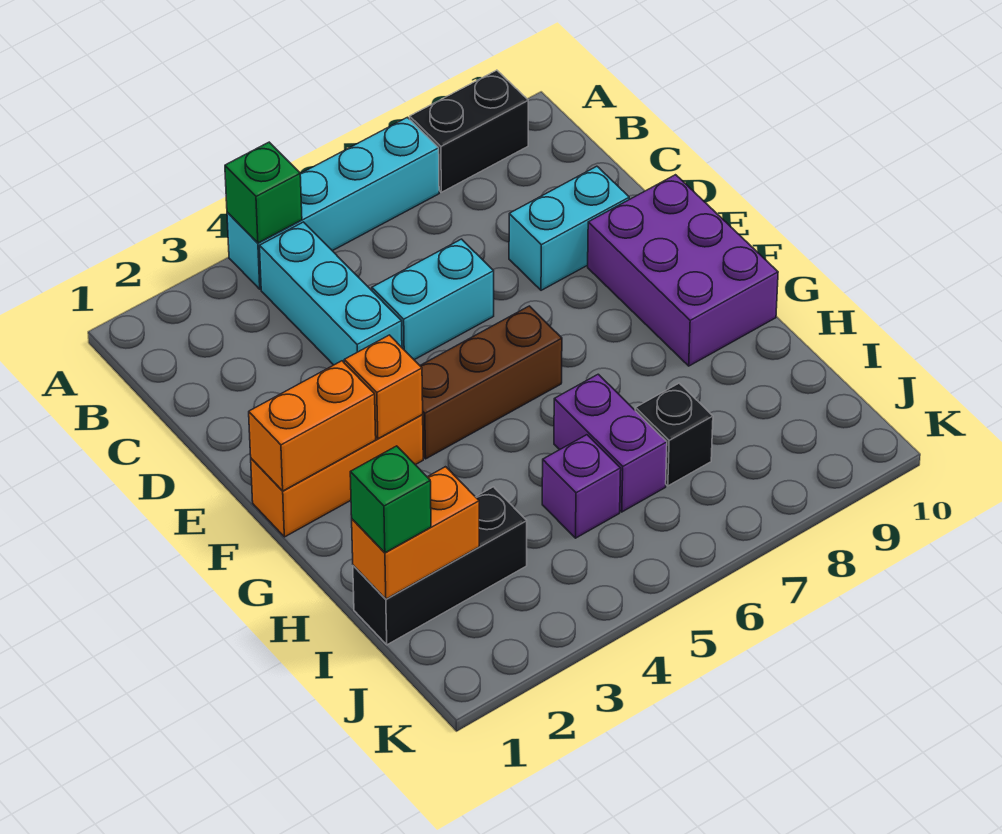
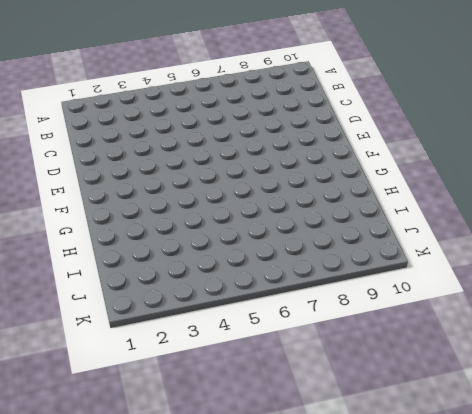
none -> cyan brick A4:A7 level 1
none -> black brick A8:A9 level 1
none -> cyan brick B4:D4 level 1

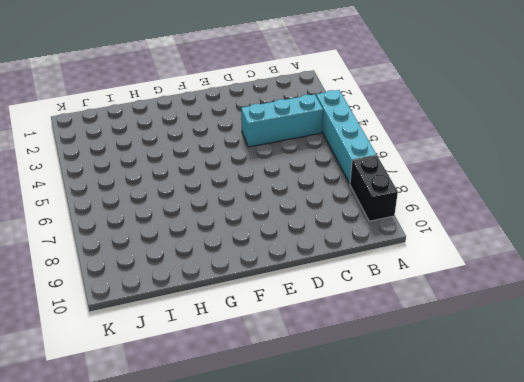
none -> cyan brick D5:D6 level 1
none -> cyan brick D8:D9 level 1
none -> purple brick E9:G10 level 1

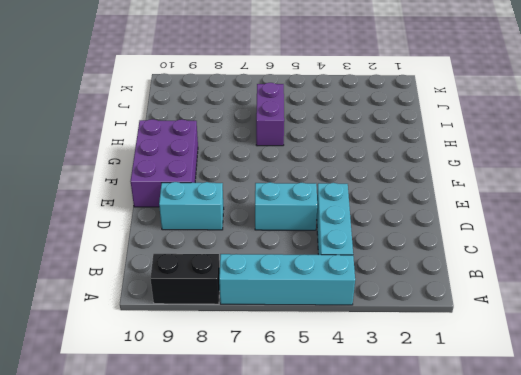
none -> orange brick F1:F3 level 1
none -> brown brick F4:F6 level 1
none -> black brick I1:I3 level 1

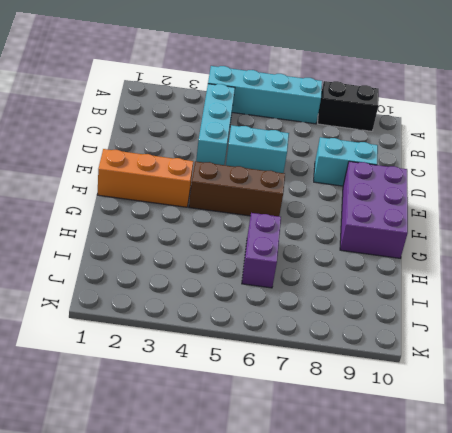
none -> black brick I1:I3 level 1
none -> purple brick I5 level 1
none -> black brick I7 level 1

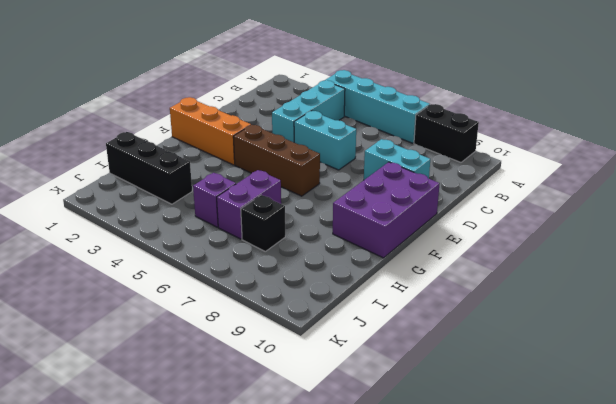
none -> green brick A4 level 2
none -> orange brick F1:F2 level 2
none -> orange brick F3 level 2

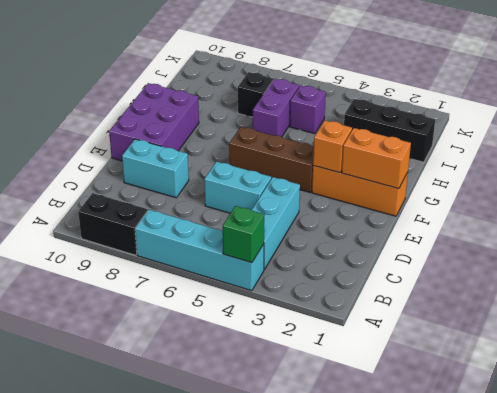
none -> orange brick I1:I2 level 2
none -> green brick I1 level 3

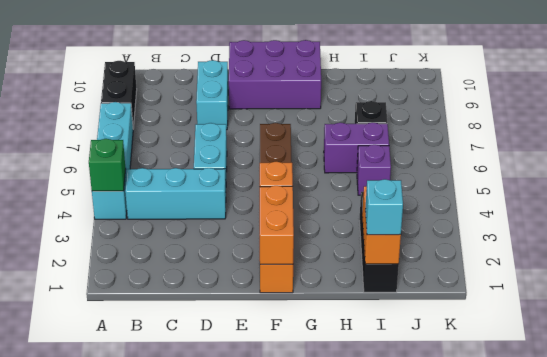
cyan brick I1 level 3 -> green brick I1 level 3

